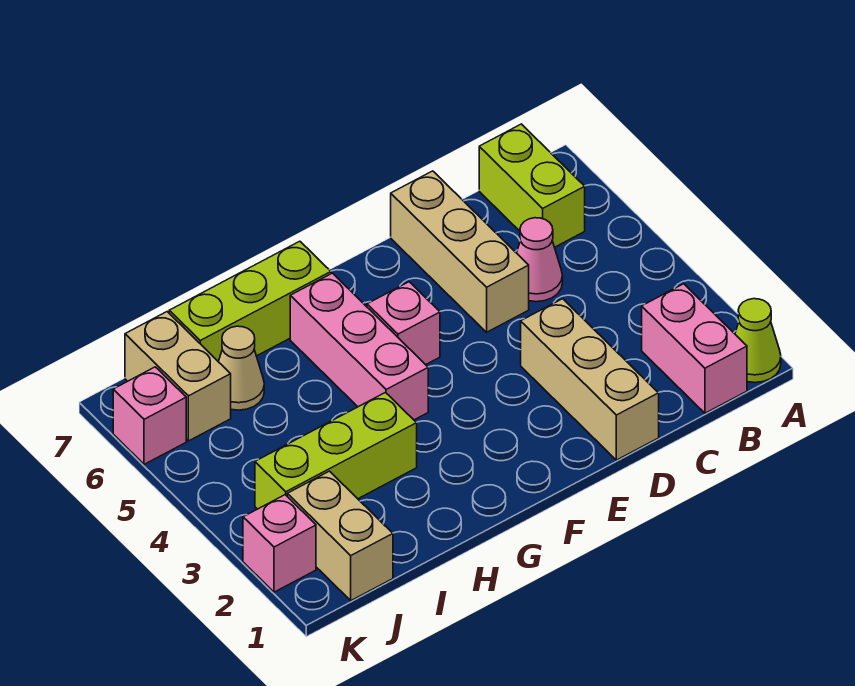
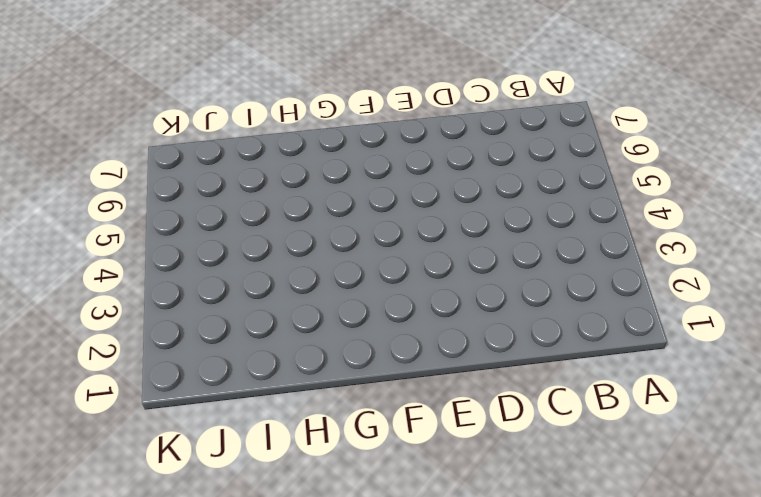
none -> lime cone A1 level 1
none -> pink brick B1:B2 level 1
none -> lime brick B6:B7 level 1

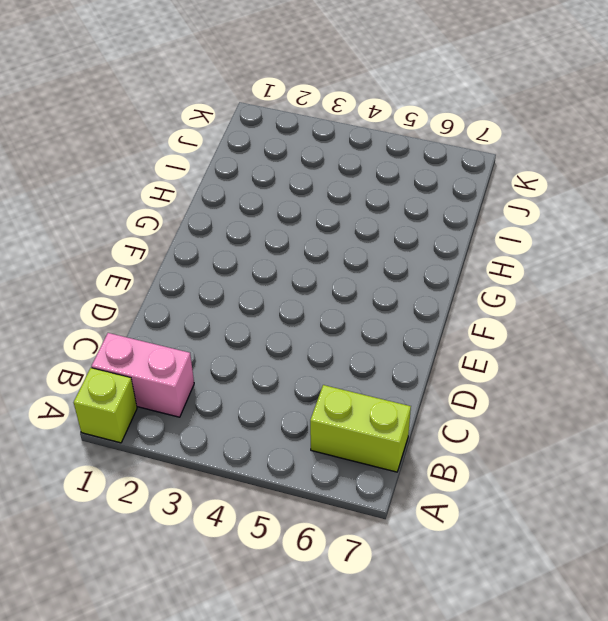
lime brick A1 level 1 -> lime cone A1 level 1
none -> pink cone C5 level 1
none -> tan brick D1:D3 level 1
none -> tan brick D5:D7 level 1

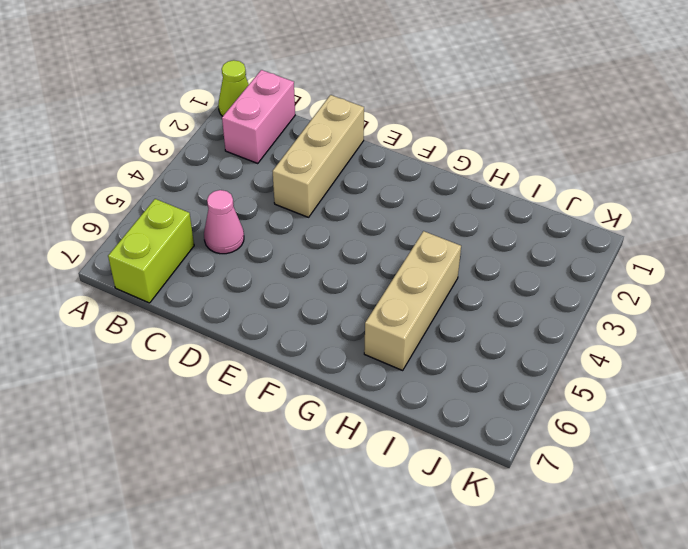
tan brick H4:H6 level 1 -> tan brick D5:D7 level 1
none -> pink brick F5 level 1
none -> pink brick G4:G6 level 1
none -> lime brick G7:I7 level 1

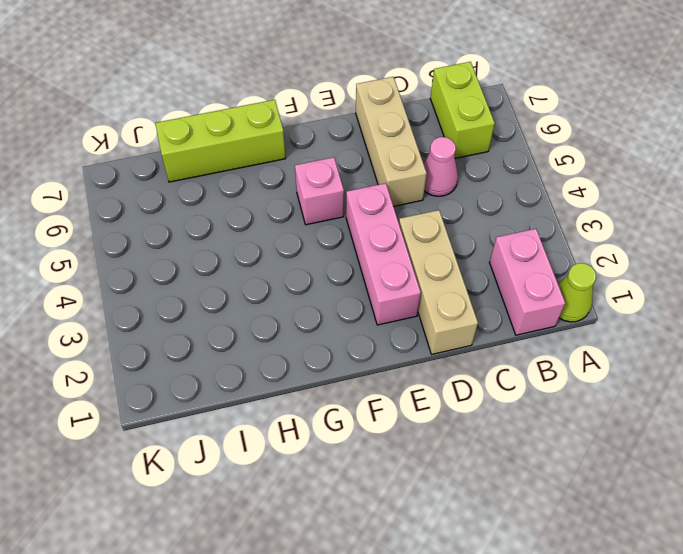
pink brick E2:E4 level 1 -> pink brick G4:G6 level 1
none -> lime brick H3:J3 level 1
none -> tan cone I6 level 1
none -> tan brick J1:J2 level 1

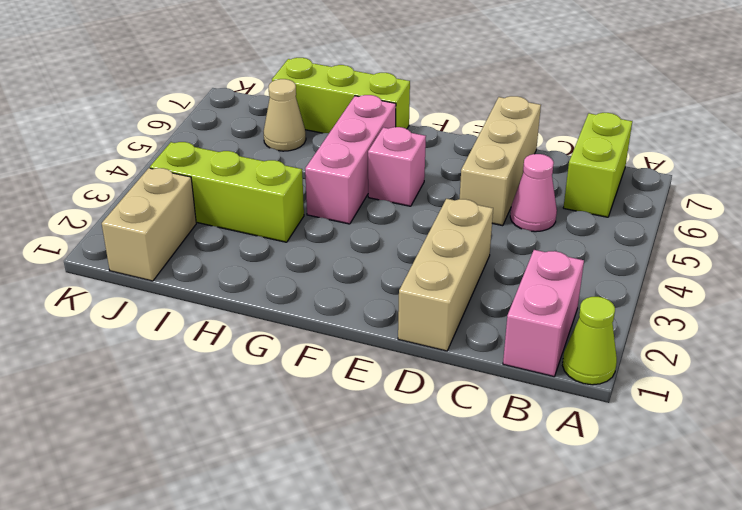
none -> tan brick J6:J7 level 1
none -> pink brick K2 level 1
none -> pink brick K6 level 1

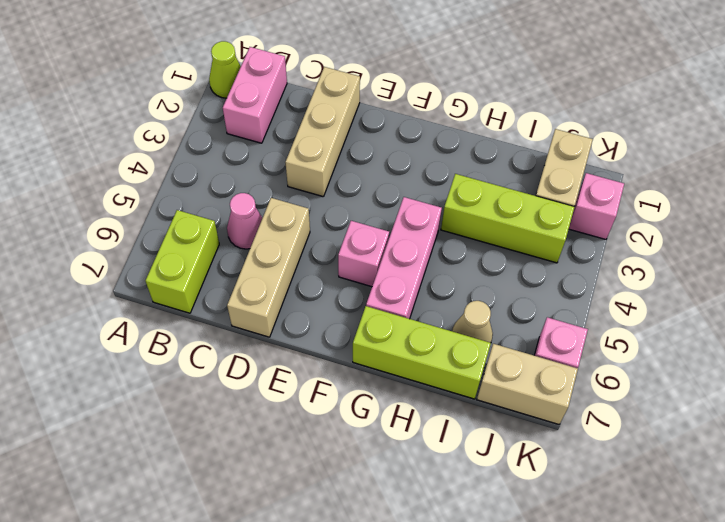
tan brick J7:K7 level 1 -> tan brick J6:J7 level 1

